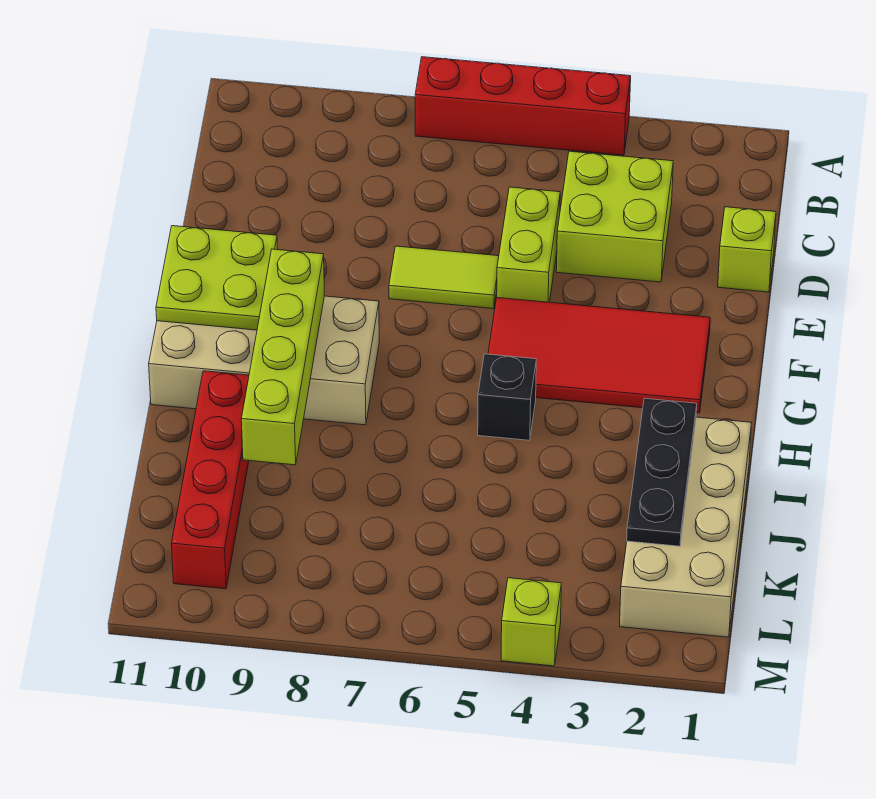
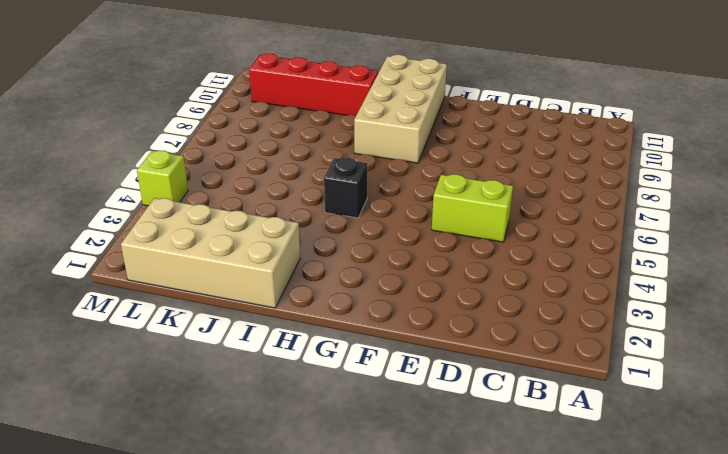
none -> red brick A4:A7 level 1
none -> lime brick C3:D4 level 1
none -> lime brick D1 level 1

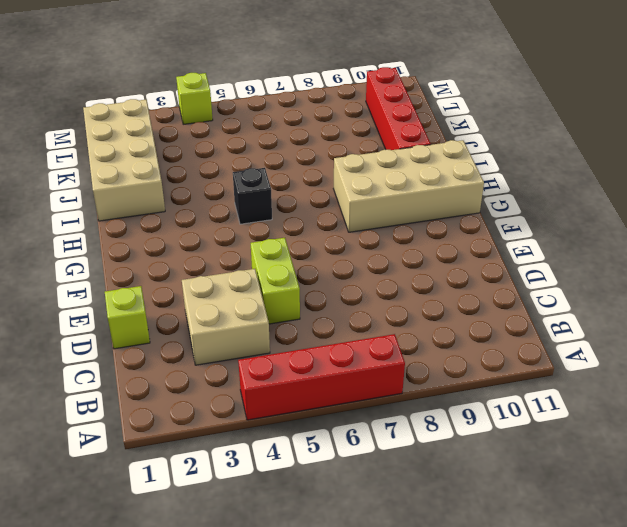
tan brick C3:D4 level 1 -> lime brick C3:D4 level 1
none -> lime tile E6:E7 level 1
none -> red tile F2:G5 level 1
none -> lime plate F10:G11 level 2

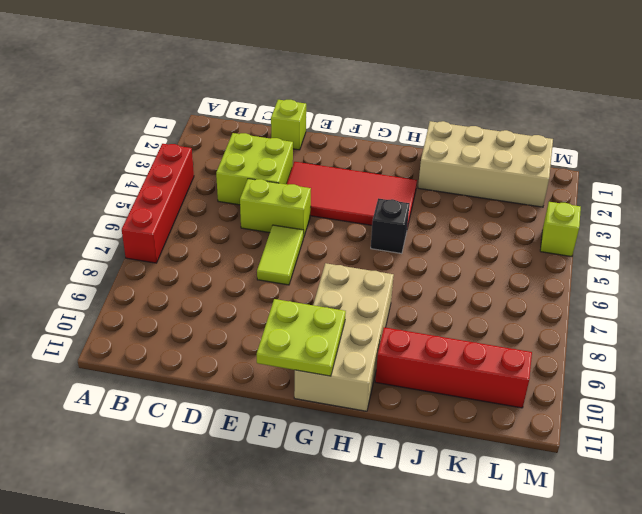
red tile E3:H4 level 1 -> red tile F2:G5 level 1
none -> lime brick G9:J9 level 2
none -> black plate I2:K2 level 2

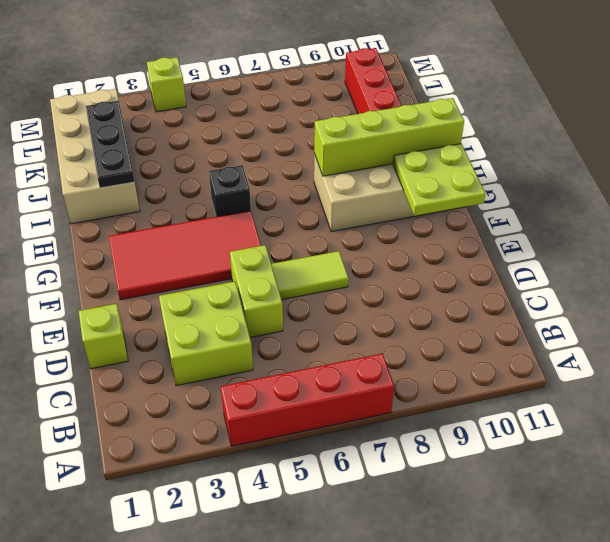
lime brick H8:H11 level 2 -> lime brick G9:J9 level 2

